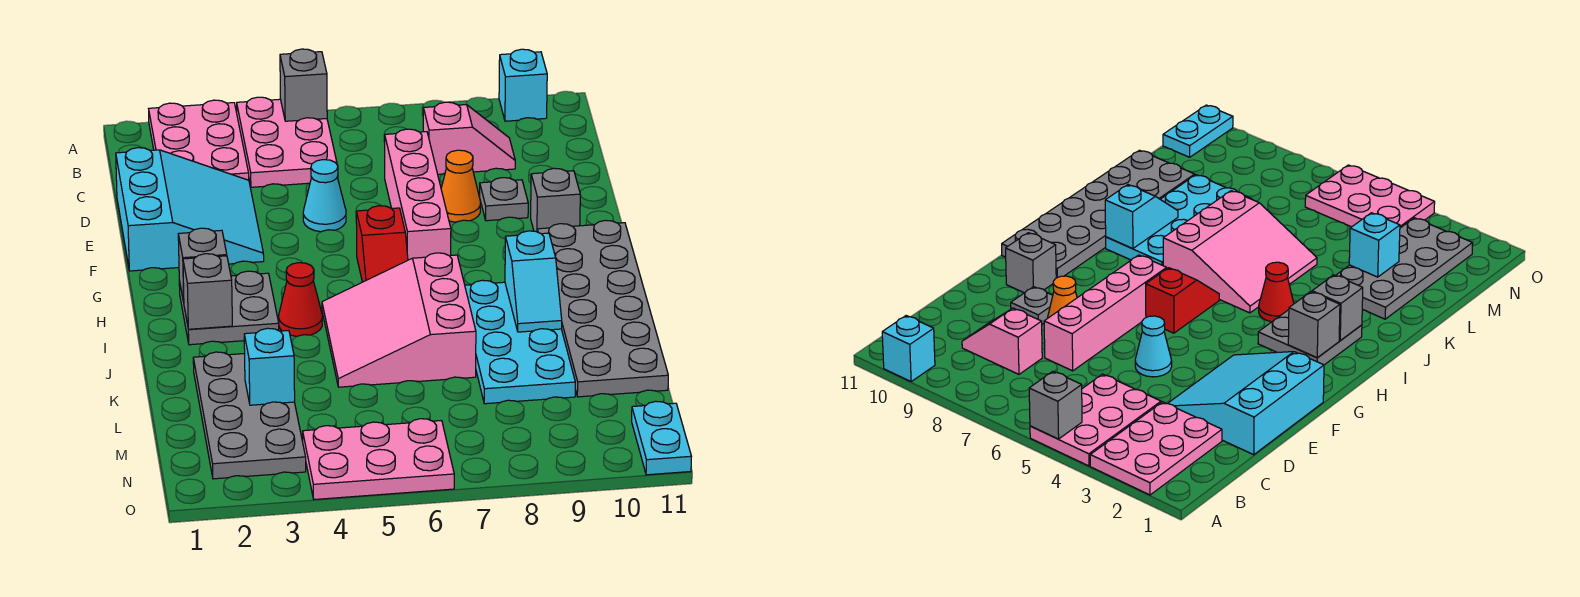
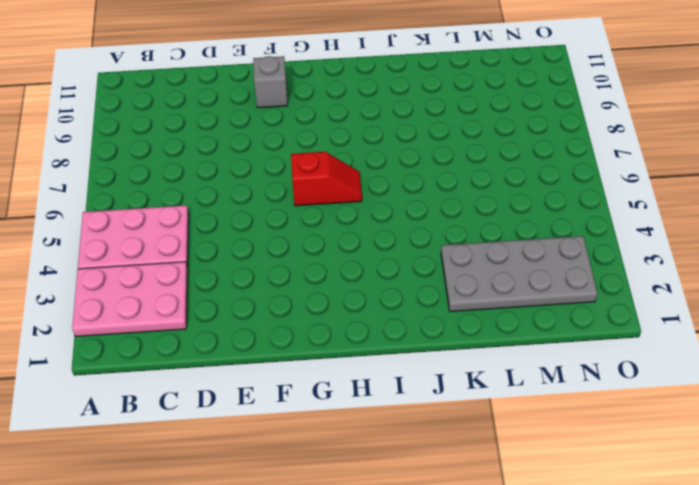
none -> cyan brick A10 level 1
none -> pink slope C8:C9 level 1 top 8
none -> cyan slope D1:F3 level 1 top 1

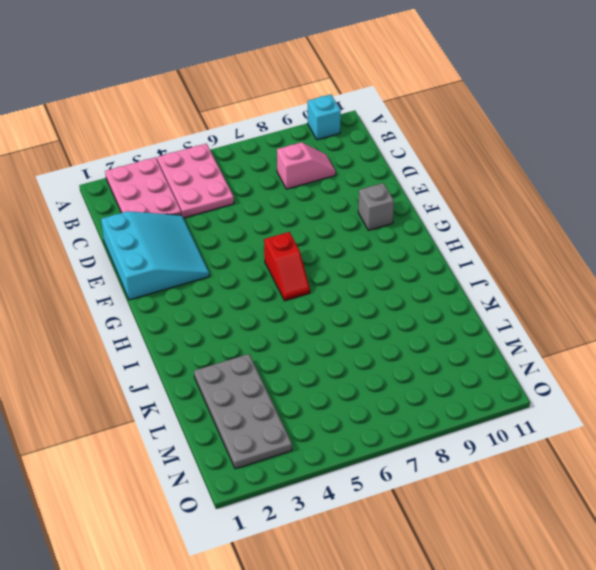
none -> pink brick D7:G7 level 1
none -> cyan cone E5 level 1
none -> orange cone E8 level 1

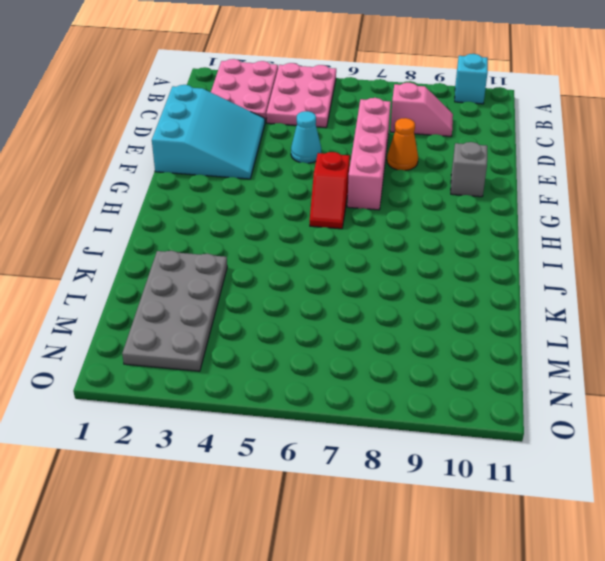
none -> grey plate E9 level 1
none -> grey plate G10:L11 level 1
none -> grey plate H2:I3 level 1

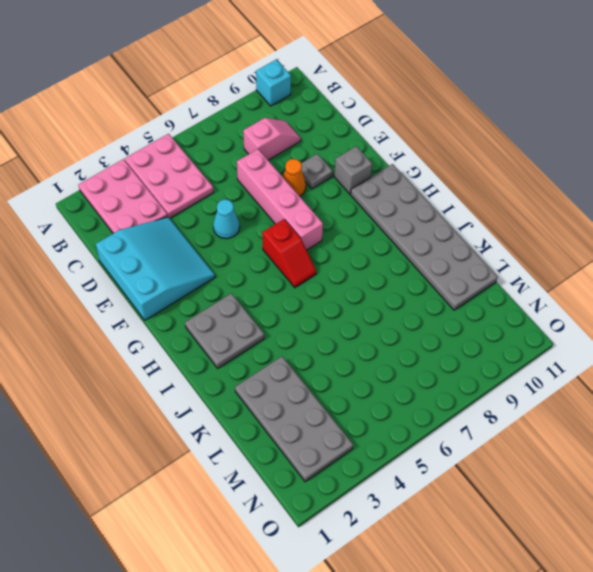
none -> red cone I4 level 1
none -> pink slope I5:K7 level 1 top 7
none -> cyan plate I8:L9 level 1

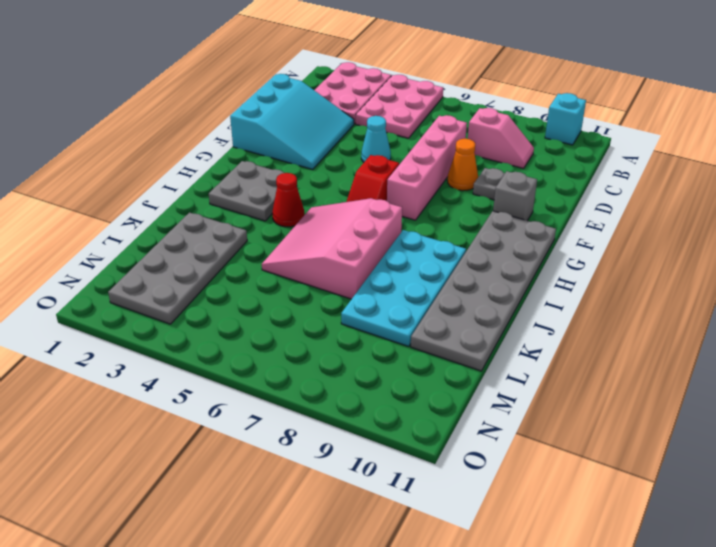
none -> pink plate N4:O6 level 1
none -> cyan plate N11:O11 level 1
none -> grey brick A5 level 2

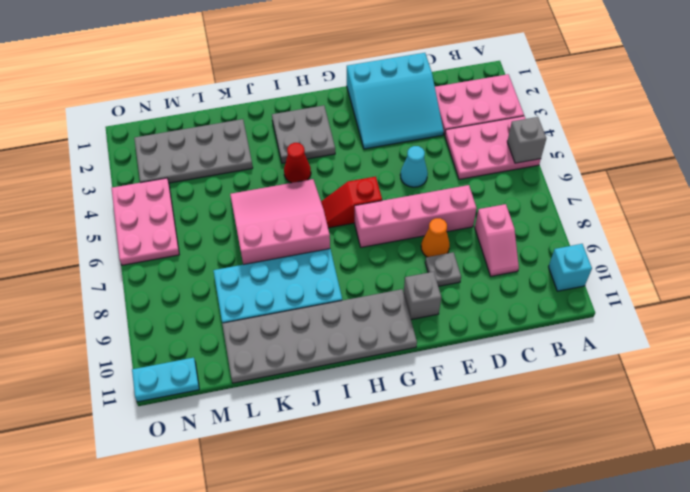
none -> grey brick H2 level 2
none -> grey brick I2 level 2
none -> cyan slope I9:J9 level 2 top I

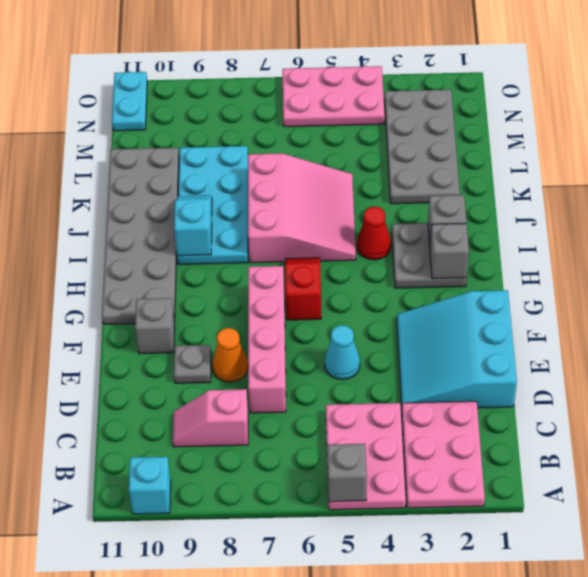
none -> cyan brick L3 level 2

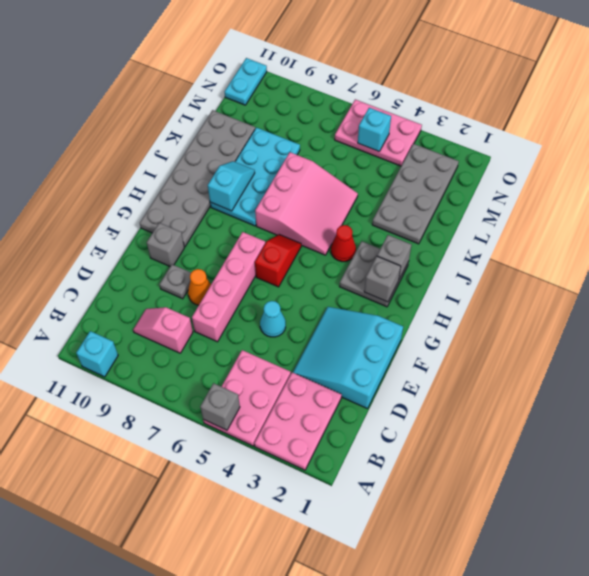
cyan brick N5 level 2 -> cyan brick L3 level 2

